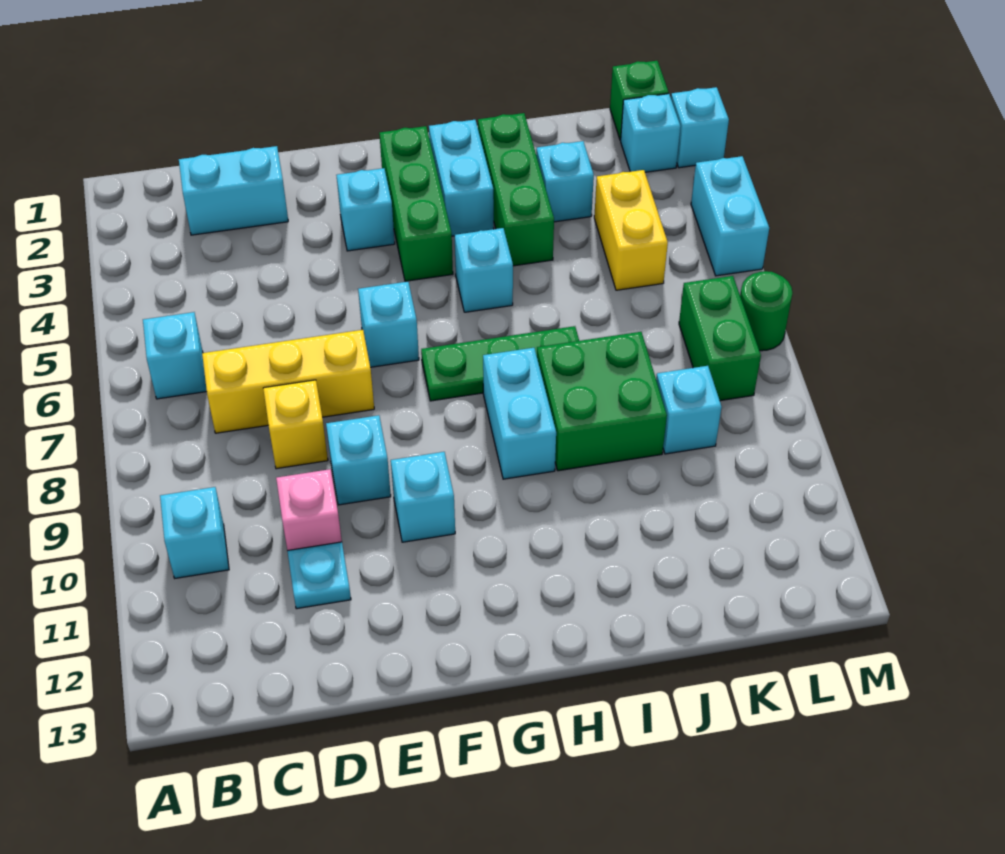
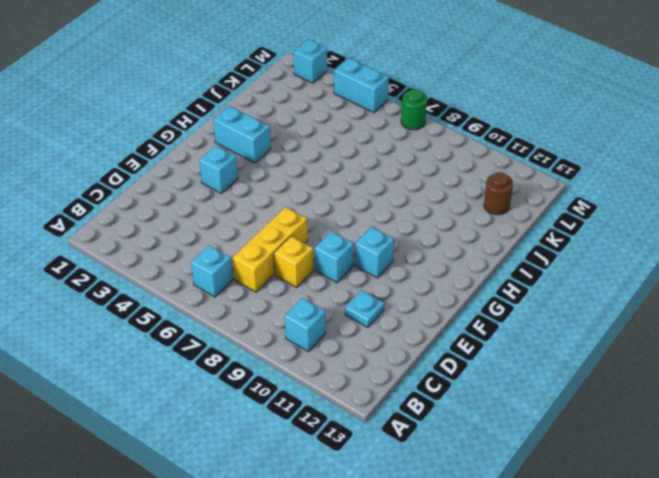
brown round brick K12 level 1 -> none
none -> cyan brick C2:D2 level 1
none -> pink brick D10 level 1
none -> cyan brick F6 level 1

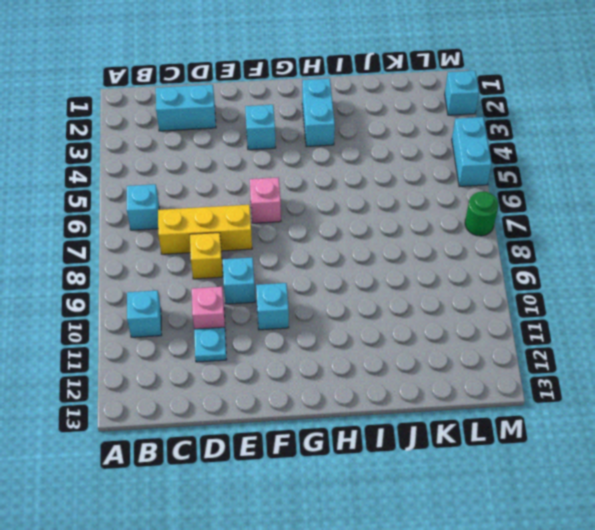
pink brick F6 level 1 -> cyan brick F6 level 1
none -> green brick G2:G4 level 1
none -> green plate G7:I7 level 1
none -> cyan brick H5 level 1

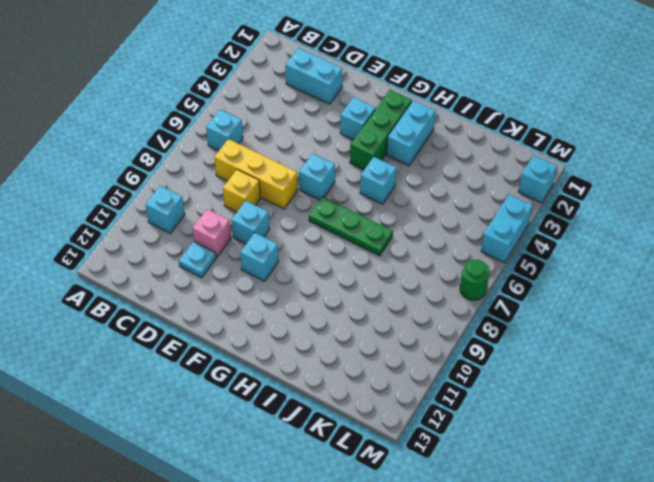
none -> cyan brick H8:H9 level 1
none -> green brick I2:I4 level 1
none -> green brick I8:J9 level 1

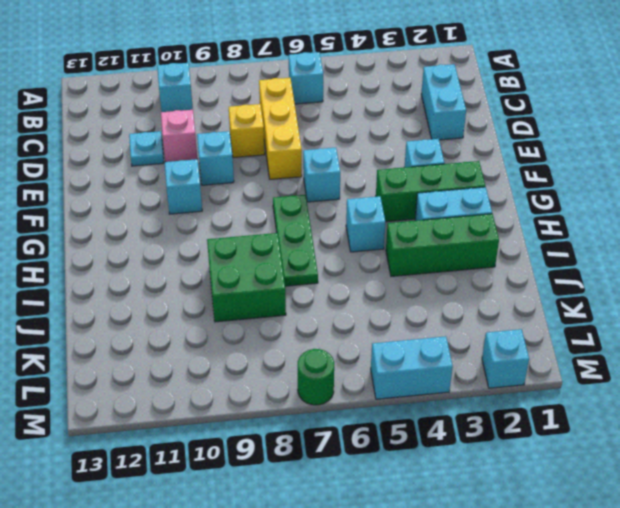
none -> cyan brick H8:H9 level 1
none -> cyan brick J3 level 1
none -> yellow brick K4:K5 level 1

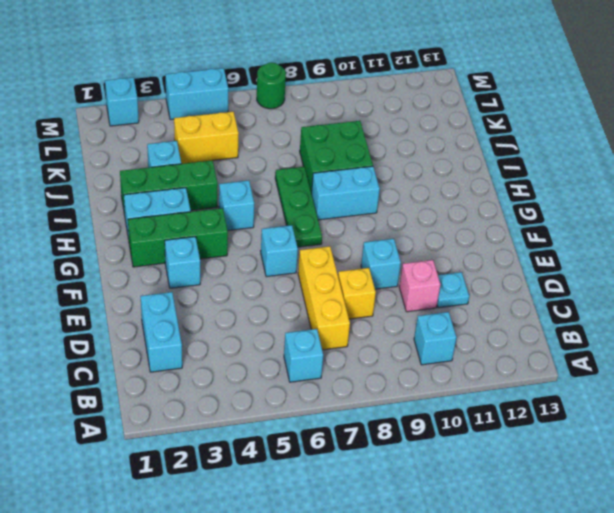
none -> cyan brick F10 level 1
none -> cyan brick K9 level 1
none -> green brick L1 level 1

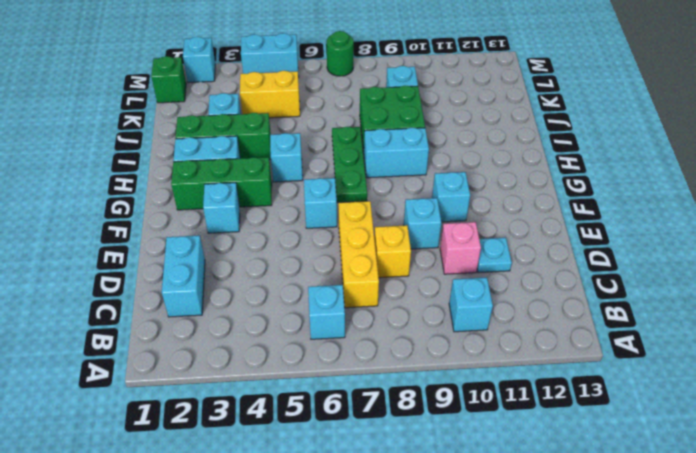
none -> cyan brick L2 level 1
none -> green brick L7:L8 level 1

